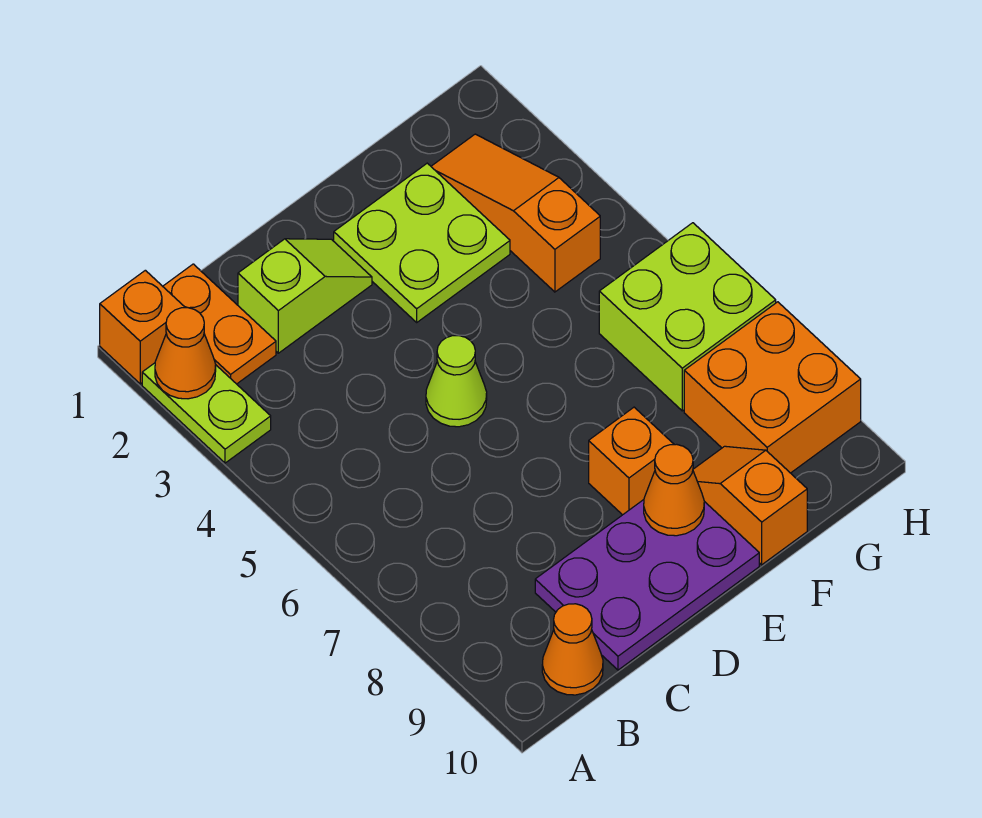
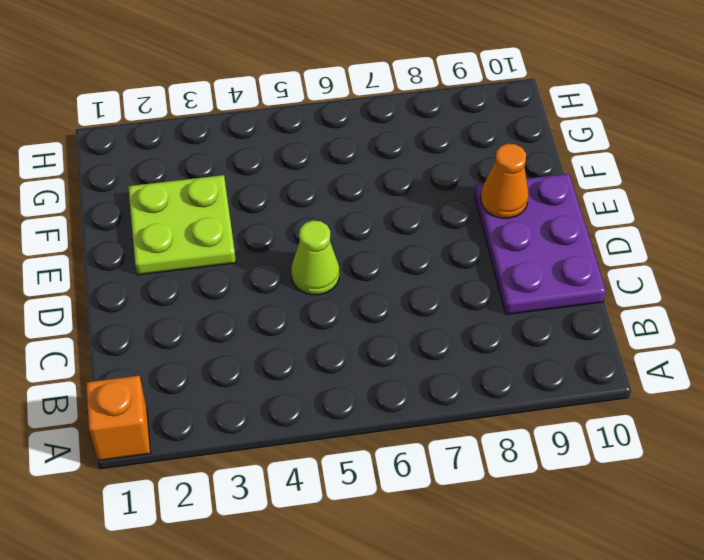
none -> lime plate A2:A3 level 1
none -> orange plate B1:B2 level 1
none -> orange cone B10 level 1

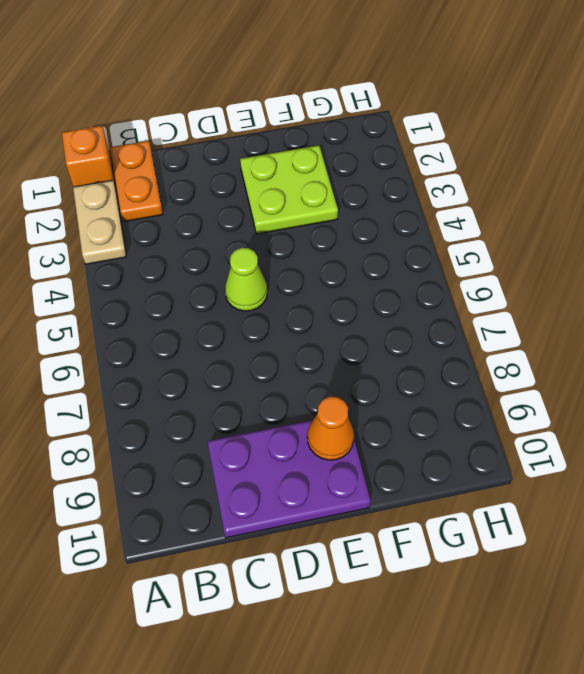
tan plate A2:A3 level 1 -> lime plate A2:A3 level 1
none -> orange cone B10 level 1
none -> lime slope C2:D2 level 1 top C
none -> orange brick E8 level 1

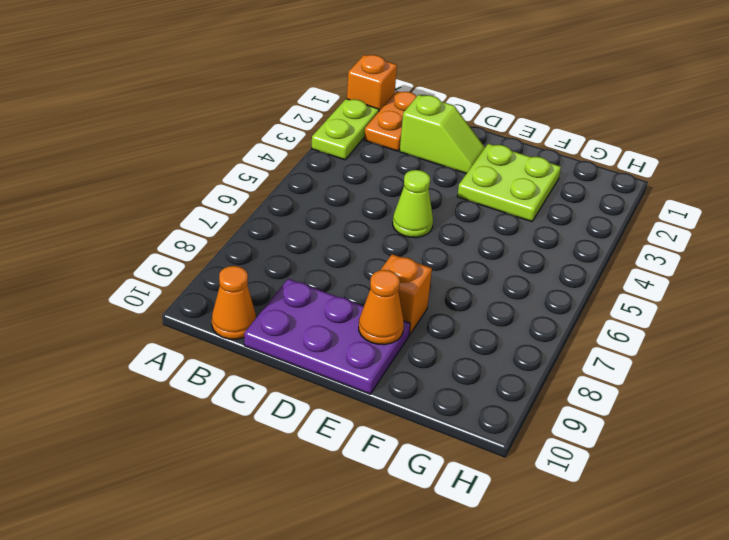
none -> orange slope F9:F10 level 1 top 10
none -> orange slope G2:G4 level 1 top 4
none -> lime brick G6:H7 level 1

